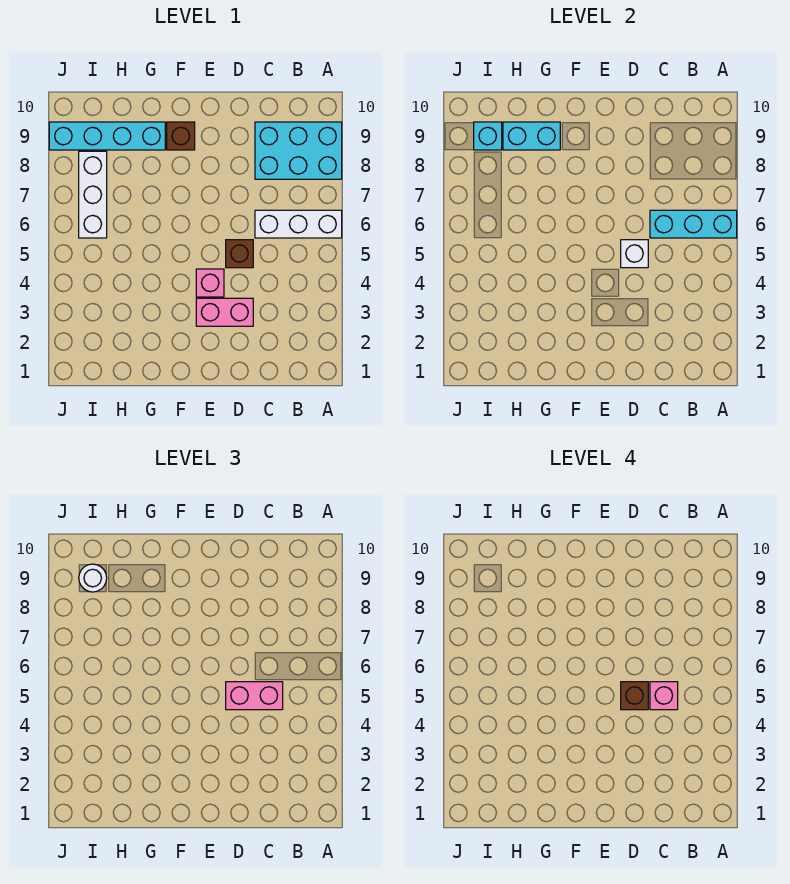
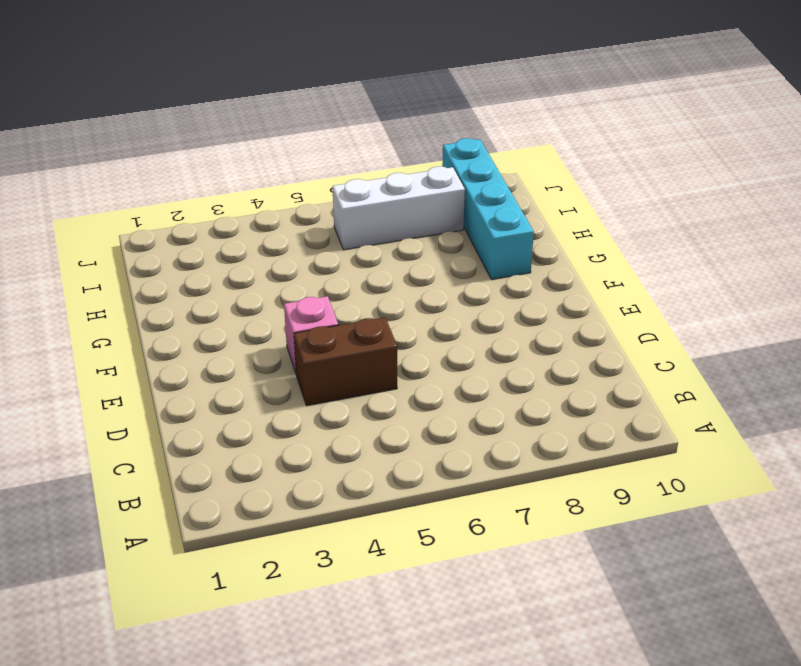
brown brick D4:D5 level 1 -> brown brick D5 level 1
none -> white brick A6:C6 level 1
none -> cyan brick A8:C9 level 1
none -> pink brick D3:E3 level 1

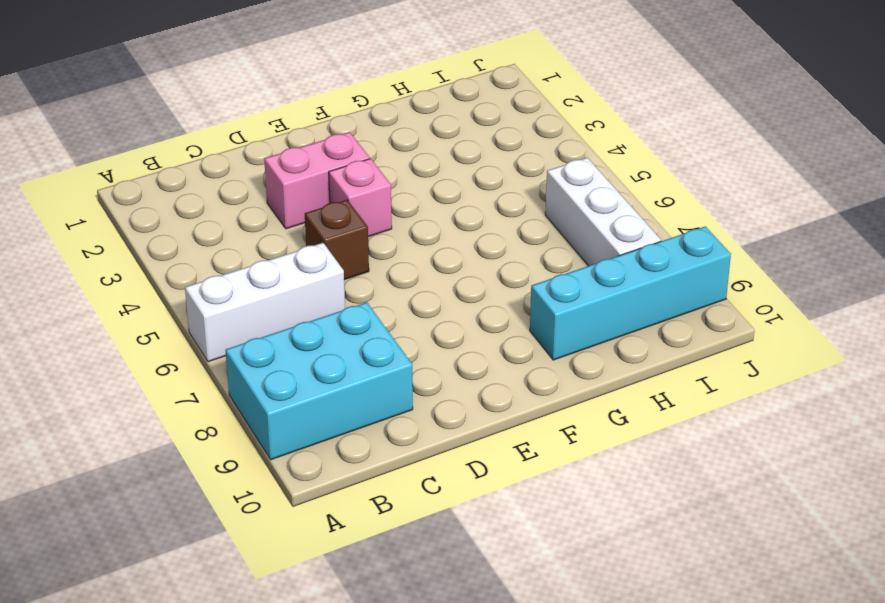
none -> brown brick F9 level 1
none -> cyan brick A6:C6 level 2
none -> white brick D5 level 2

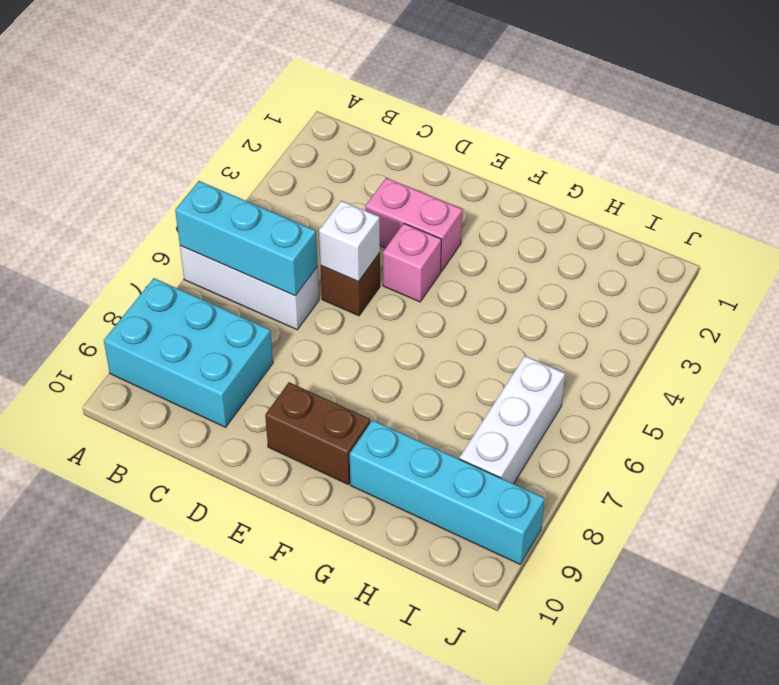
brown brick E9:F9 level 1 -> brown brick F9 level 1
none -> cyan brick G9:H9 level 2
none -> cyan brick I9 level 2
none -> pink brick C5:D5 level 3

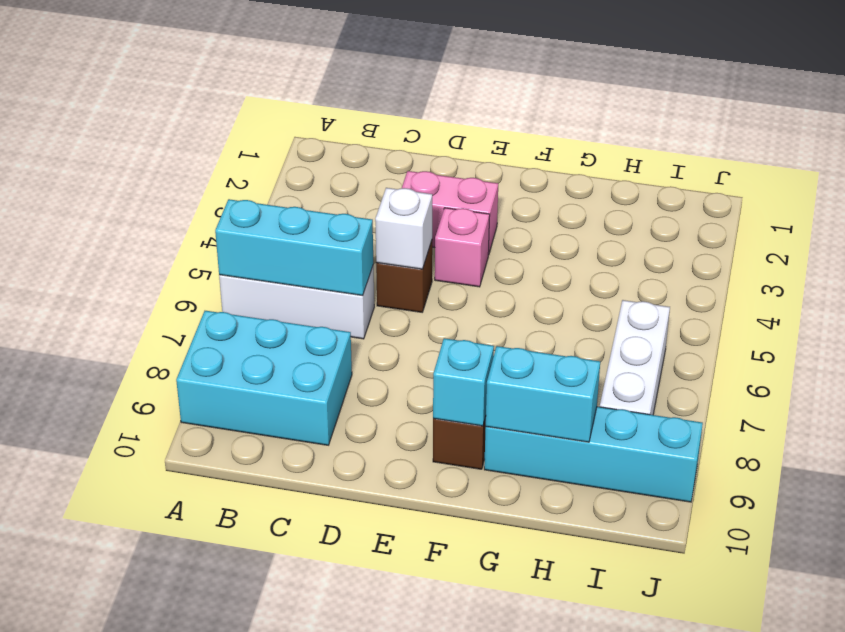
cyan brick F9 level 2 -> cyan brick I9 level 2
none -> pink brick C5:D5 level 3
none -> white round brick I9 level 3
none -> pink brick C5 level 4

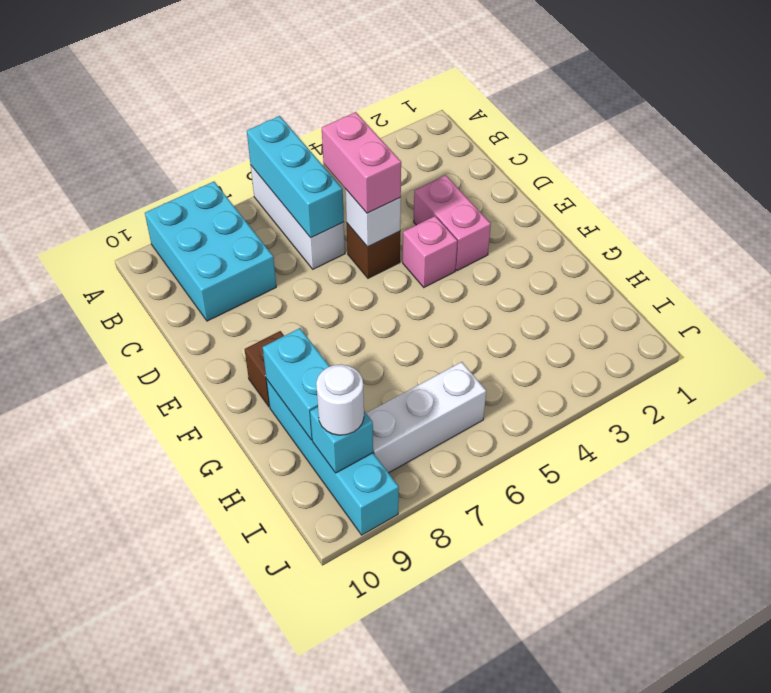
none -> pink brick C5 level 4
none -> brown brick D5 level 4

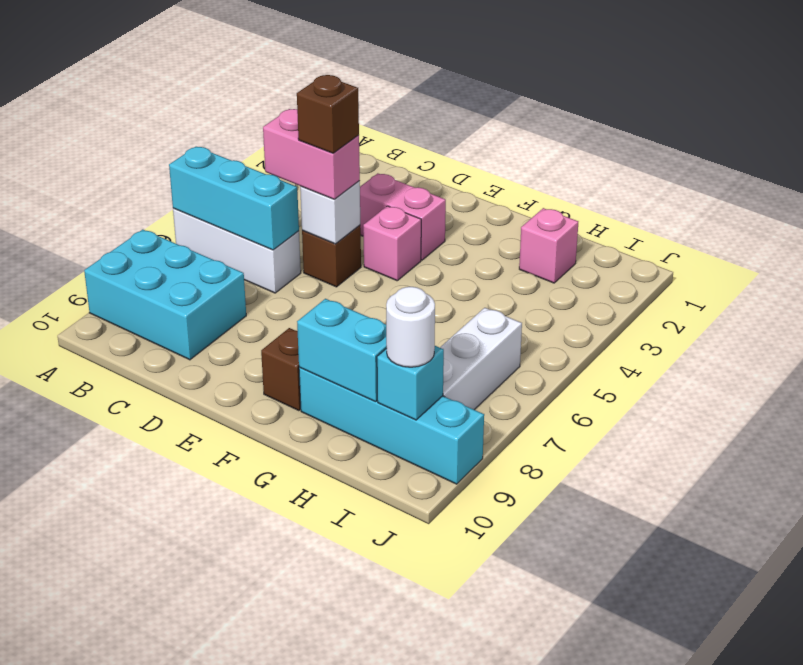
pink brick H2 level 1 -> pink brick C5 level 4

